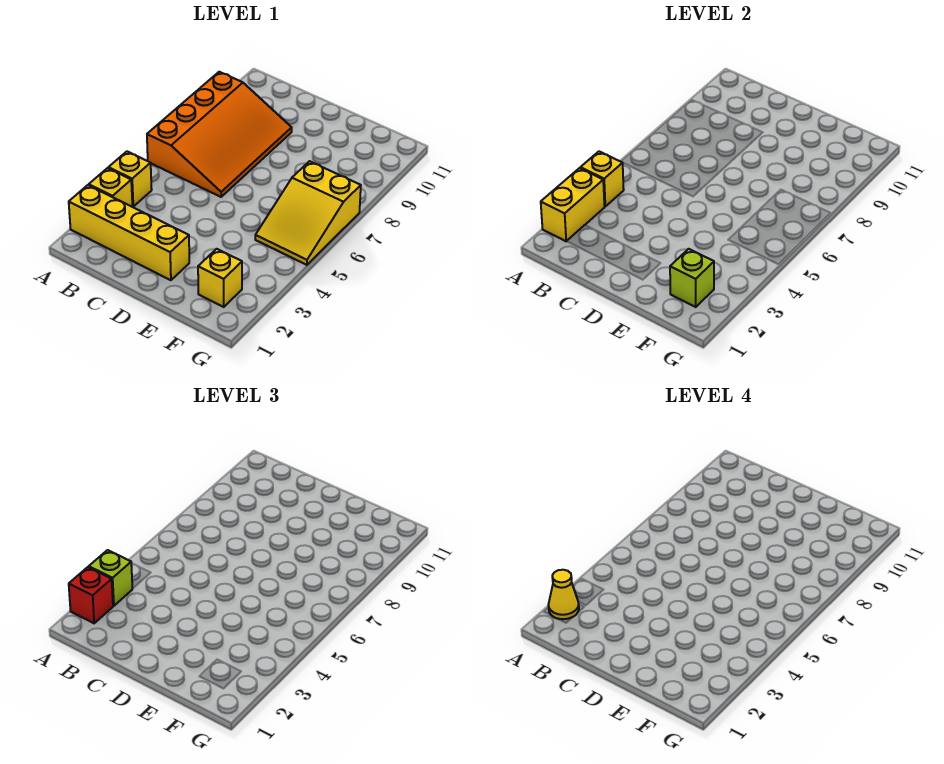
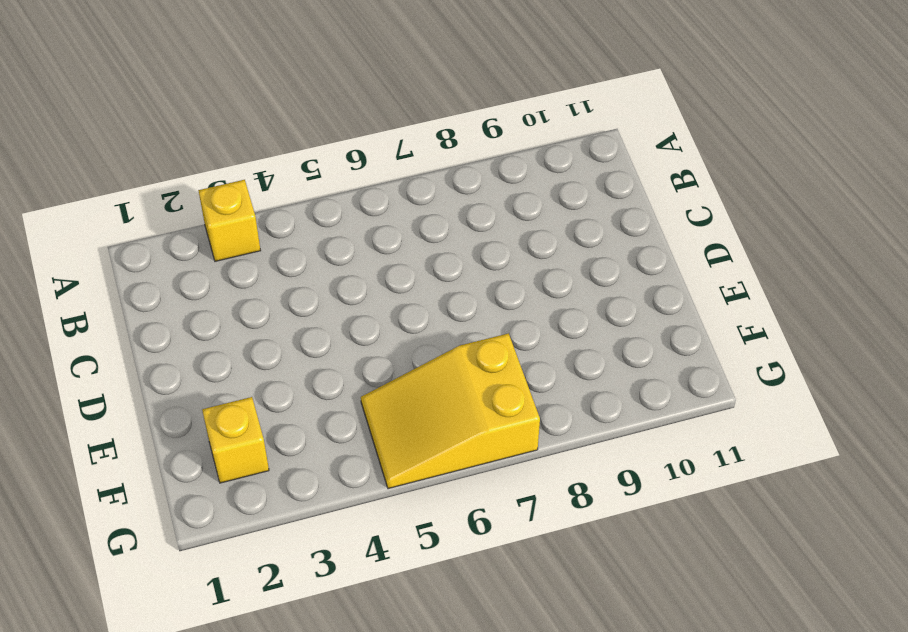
none -> yellow brick A2:D2 level 1
none -> yellow brick A4 level 1
none -> orange slope A6:C9 level 1 top A

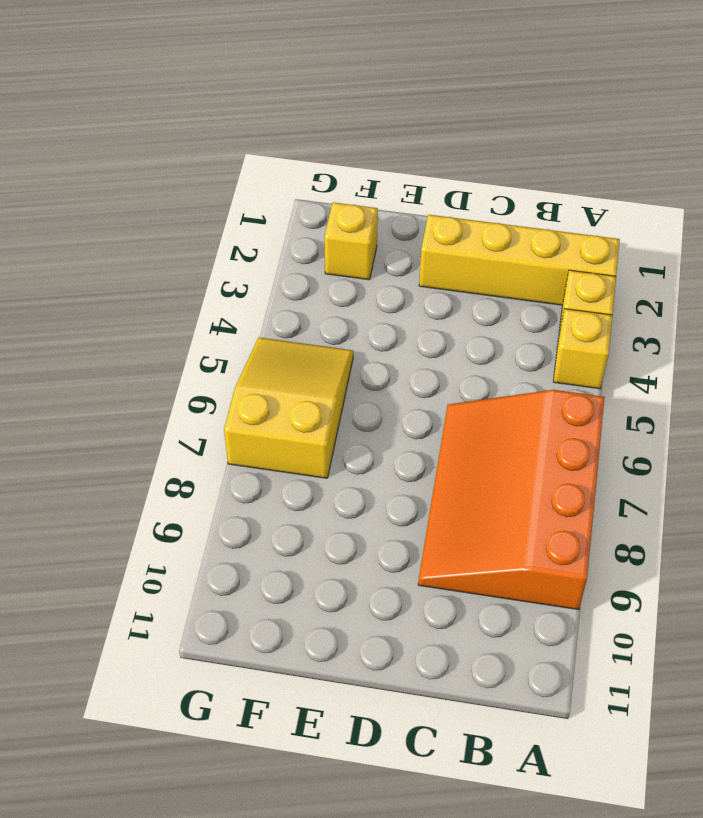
none -> yellow brick A2:A3 level 2
none -> yellow brick A4 level 2
none -> lime brick F2 level 2

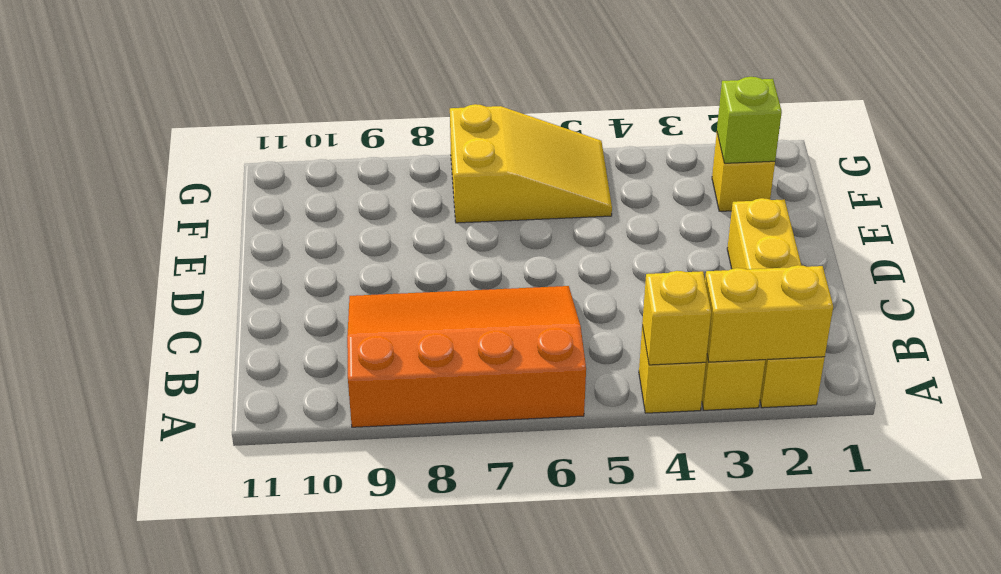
none -> red brick A2 level 3
none -> lime brick A3 level 3
none -> yellow cone A2 level 4

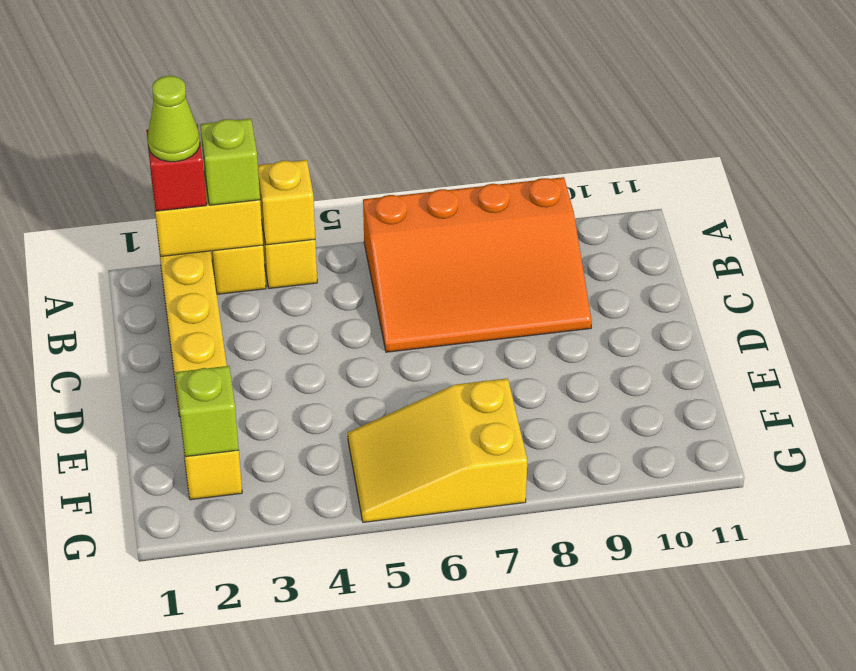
lime cone A2 level 4 -> yellow cone A2 level 4

